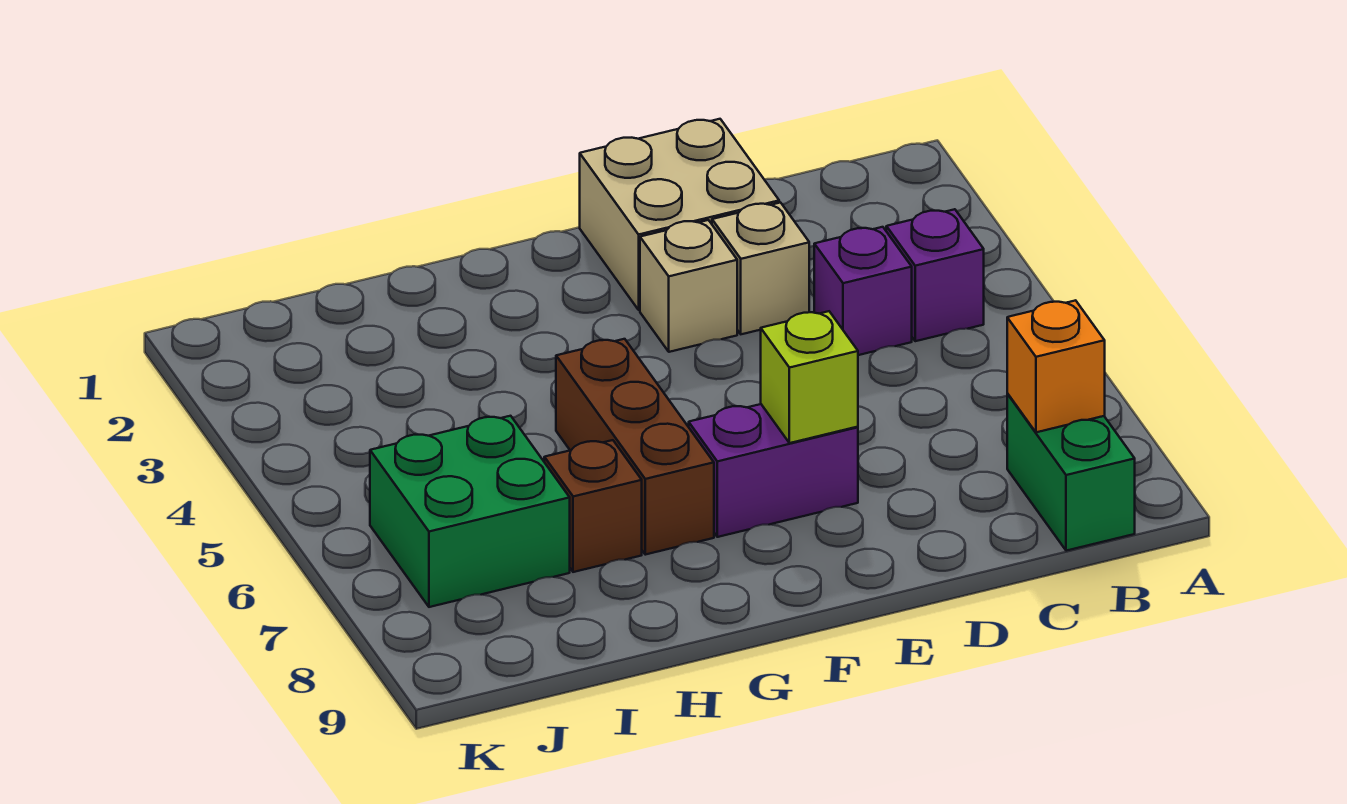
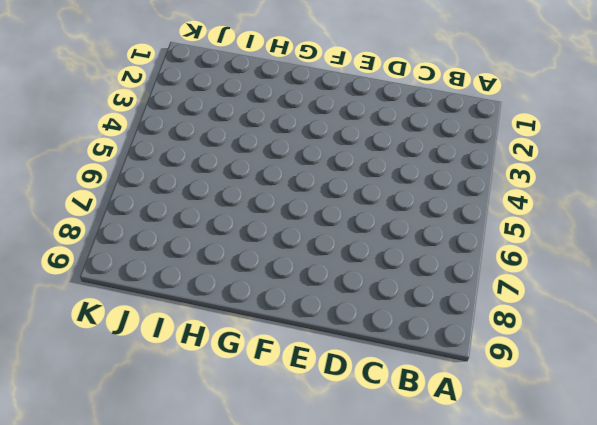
none -> purple brick B4 level 1
none -> green brick B8:B9 level 1
none -> purple brick C4 level 1

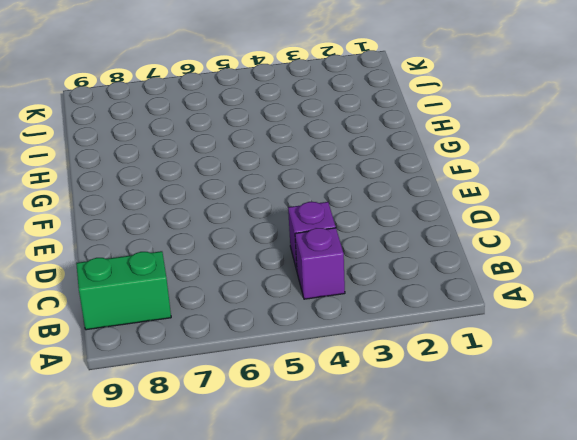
none -> tan brick D1:E2 level 1
none -> tan brick D3 level 1
none -> tan brick E3 level 1

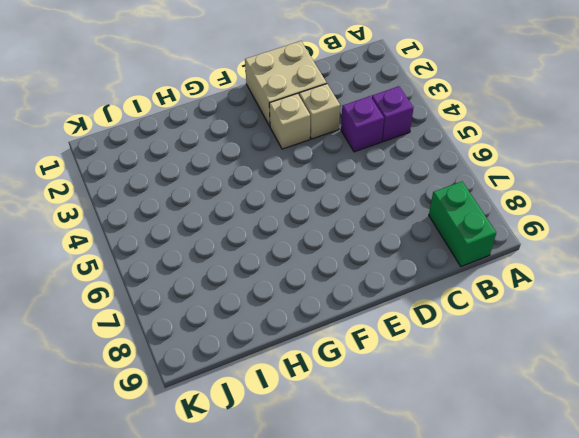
none -> purple brick E7:F7 level 1
none -> brown brick G5:G7 level 1
none -> brown brick H7 level 1

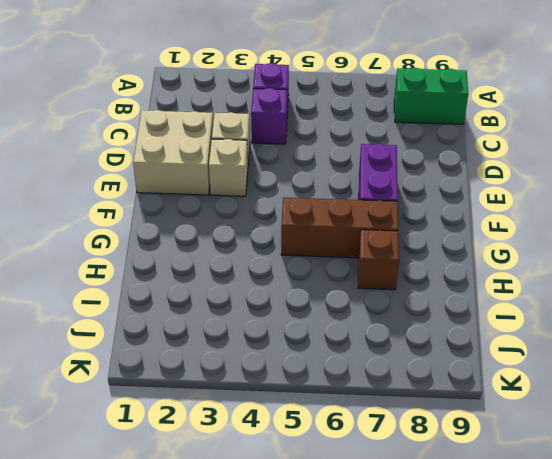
none -> green brick I6:J7 level 1
none -> orange brick B8 level 2
none -> lime brick E7 level 2

